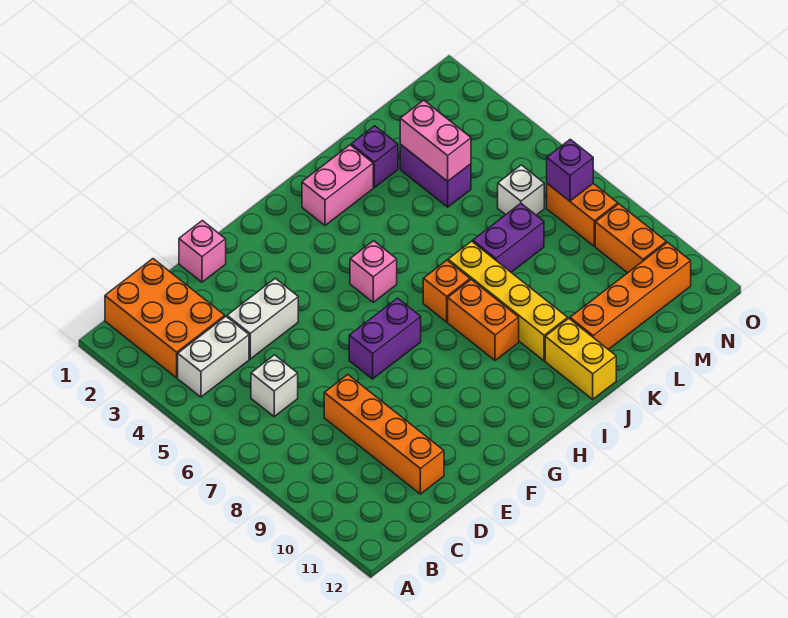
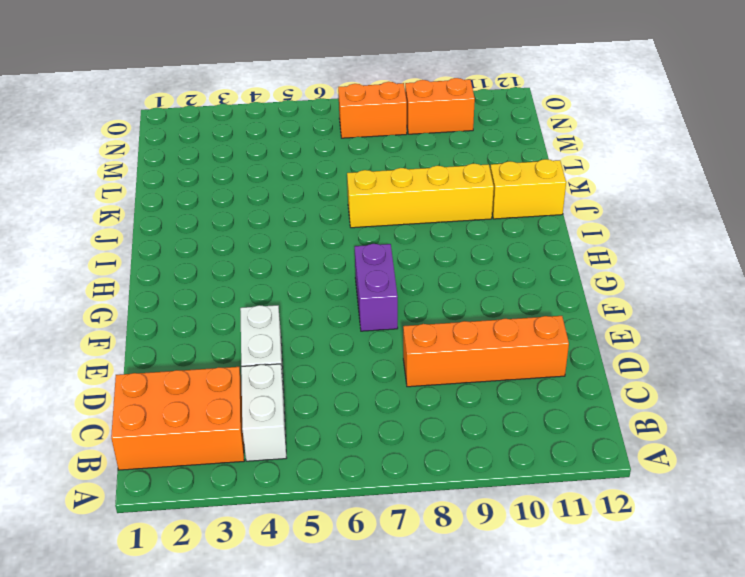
none -> white brick C6 level 1
none -> pink brick E1 level 1
none -> pink brick H5 level 1

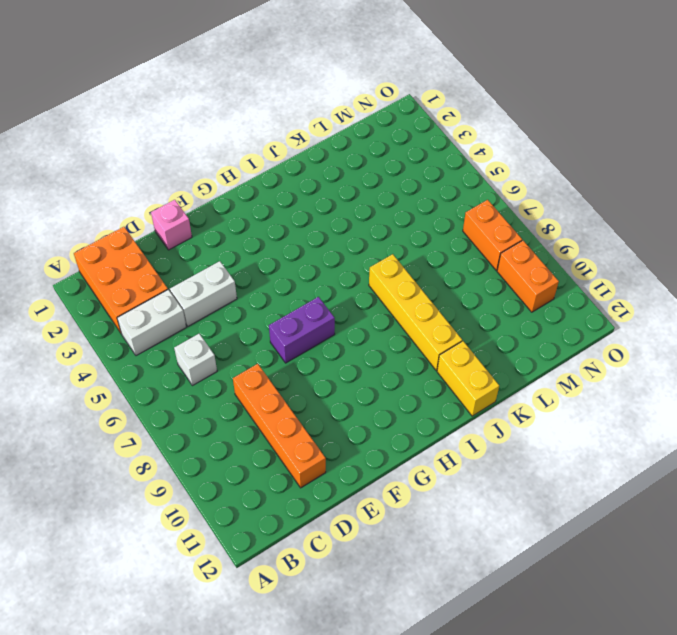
none -> pink brick H5 level 1
none -> pink brick I2:J2 level 1
none -> orange brick I7 level 1

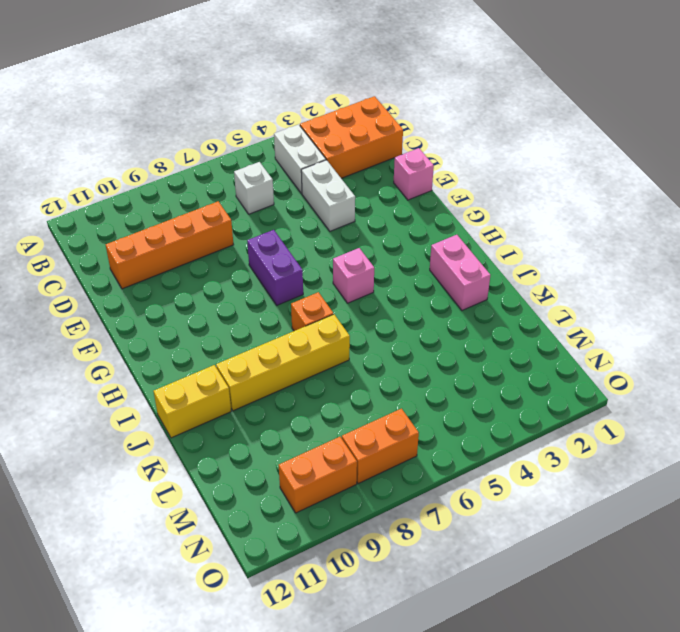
none -> orange brick I8:I9 level 1
none -> purple brick K2 level 1
none -> purple brick K7:L7 level 1

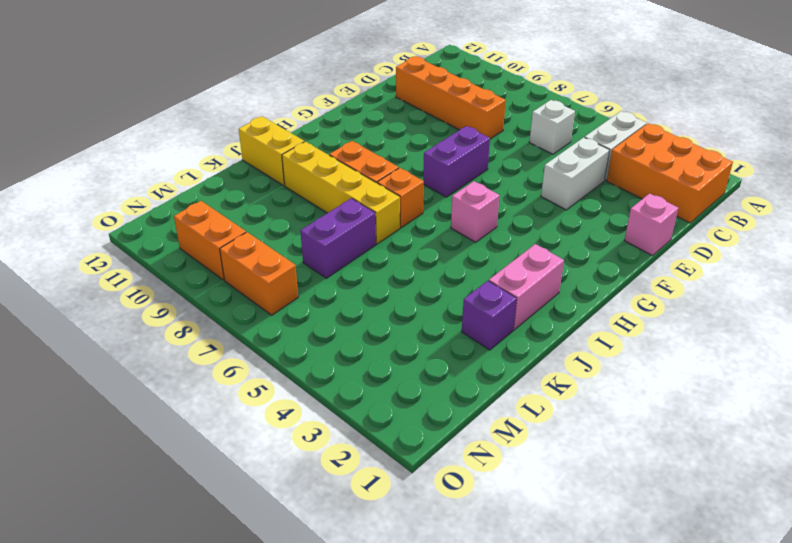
none -> orange brick K11:N11 level 1
none -> purple brick L3:L4 level 1
none -> white brick M6 level 1

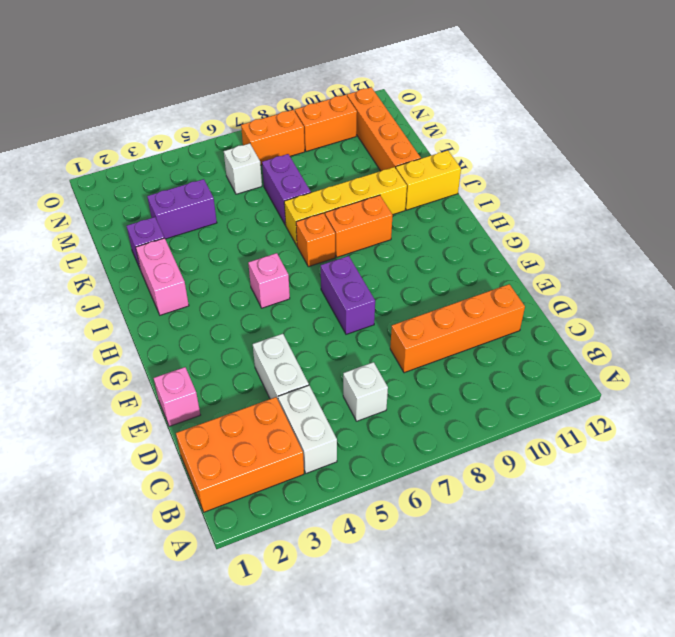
none -> pink brick L3:L4 level 2
none -> purple brick N7 level 2

